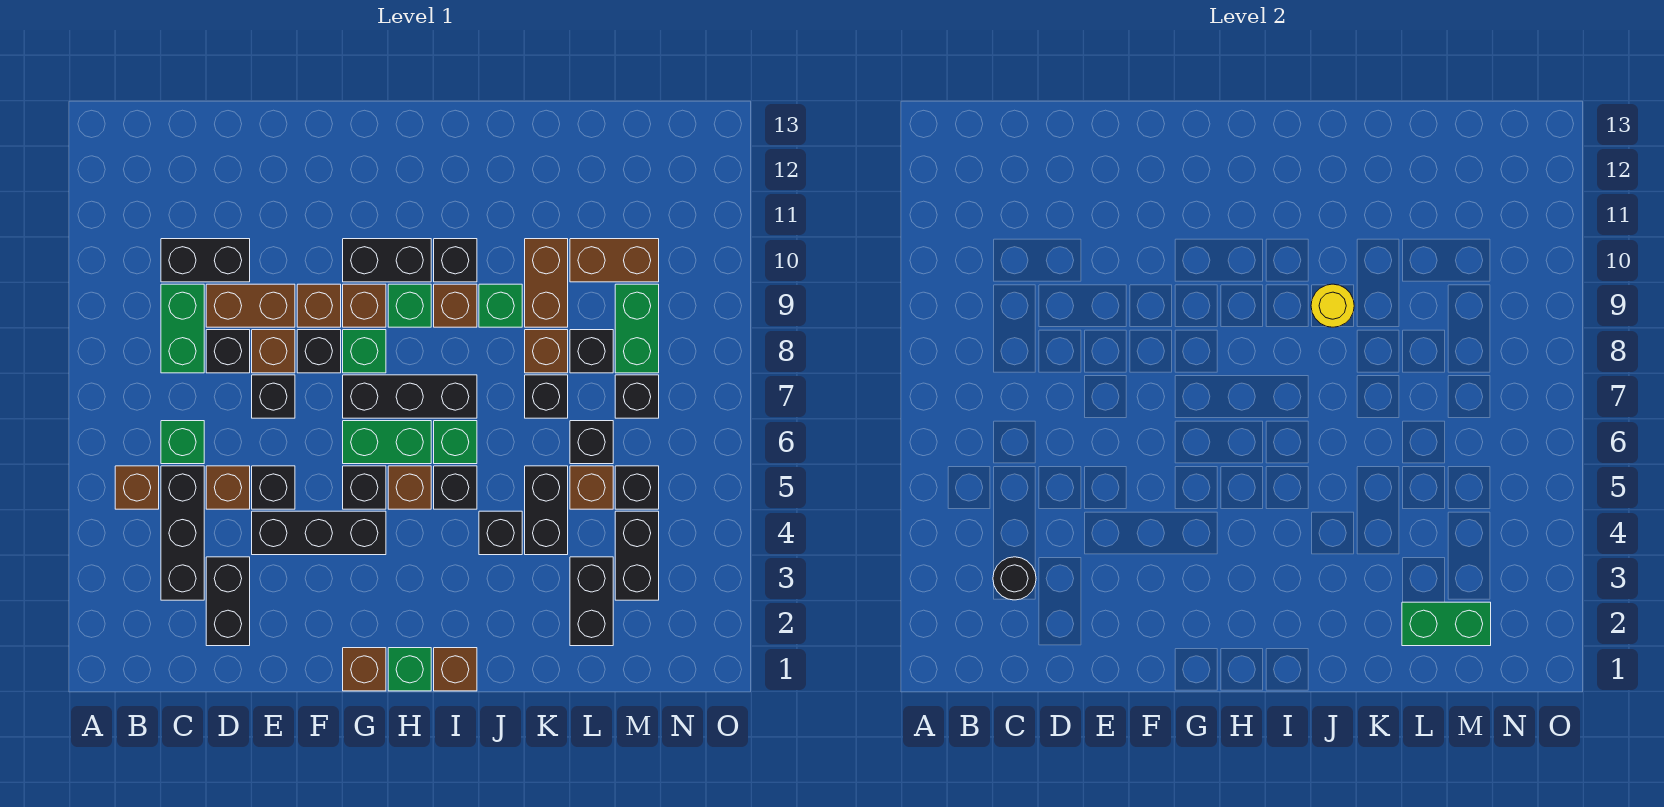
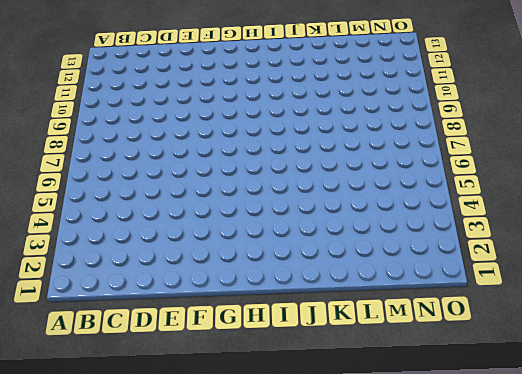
none -> brown brick B5 level 1
none -> black brick C3:C5 level 1
none -> green brick C6 level 1
none -> green brick C8:C9 level 1

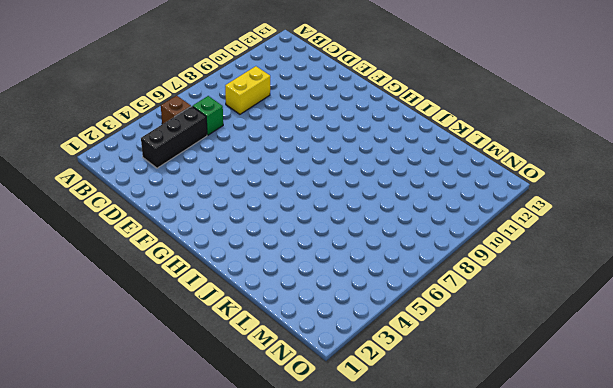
yellow brick C8:C9 level 1 -> green brick C8:C9 level 1
none -> black brick C10:D10 level 1
none -> black brick D2:D3 level 1
none -> brown brick D5 level 1
none -> black brick D8 level 1

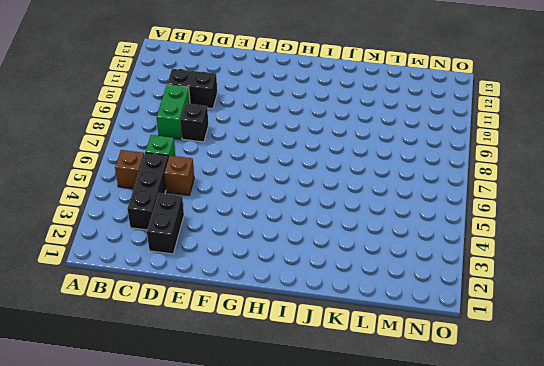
none -> brown brick D9:E9 level 1
none -> black brick E4:G4 level 1
none -> black brick E5 level 1
none -> black brick E7 level 1

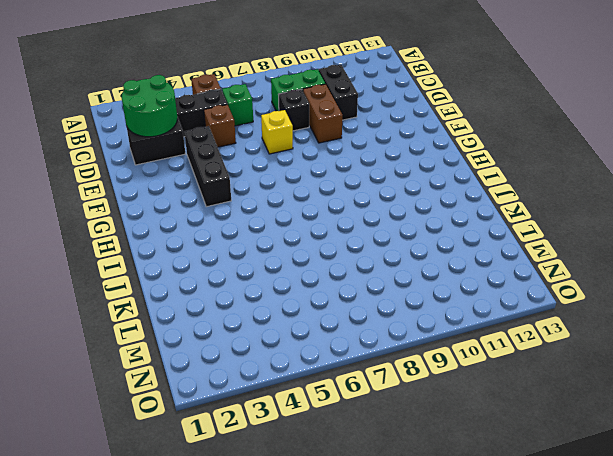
green round brick C2:D3 level 2 -> black round brick C3 level 2
yellow brick E7 level 1 -> black brick E7 level 1
none -> black brick E5 level 1
none -> brown brick E8 level 1
none -> black brick F8 level 1
none -> brown brick F9 level 1

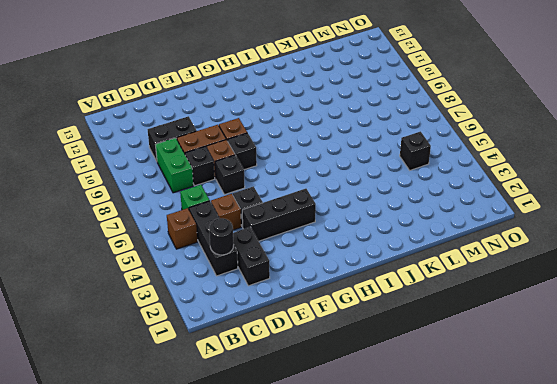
none -> brown brick G1 level 1
none -> black brick G5 level 1
none -> green brick G6:H6 level 1
none -> black brick G7:I7 level 1

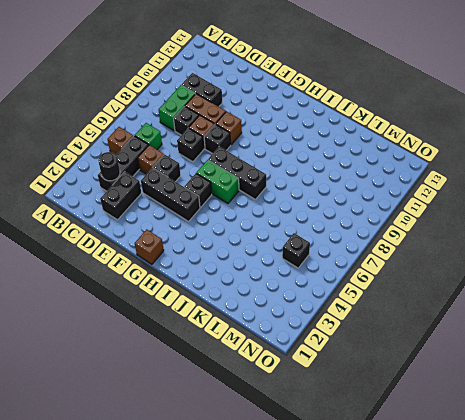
none -> green brick G8 level 1
none -> brown brick G9 level 1
none -> black brick G10:H10 level 1
none -> green brick H1 level 1

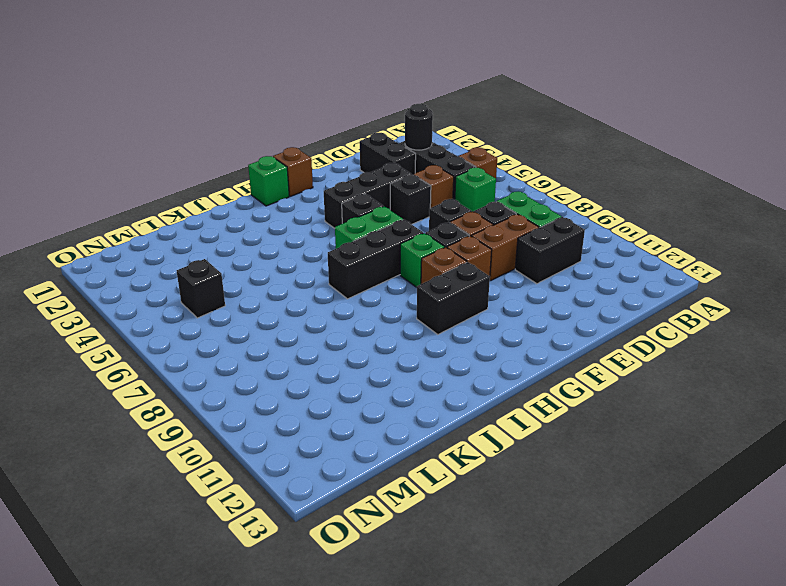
none -> brown brick H5 level 1
none -> green brick H9 level 1
none -> brown brick I1 level 1
none -> black brick I5 level 1

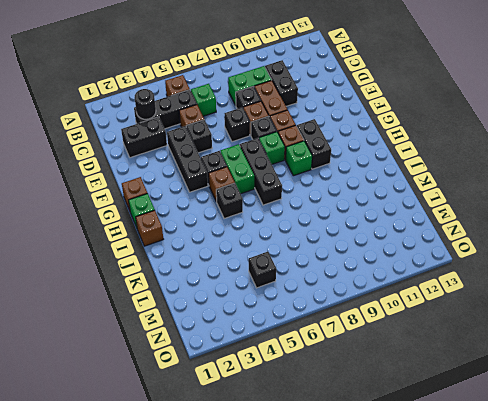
none -> green brick I6 level 1
none -> brown brick I9 level 1
none -> black brick I10 level 1
none -> black brick J4 level 1

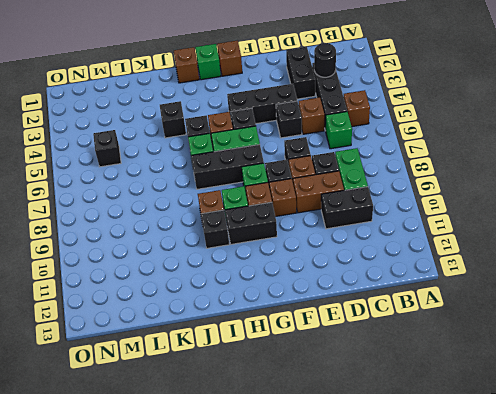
none -> green brick J9 level 1
none -> black brick K4:K5 level 1
none -> black brick K7 level 1
none -> brown brick K8 level 1

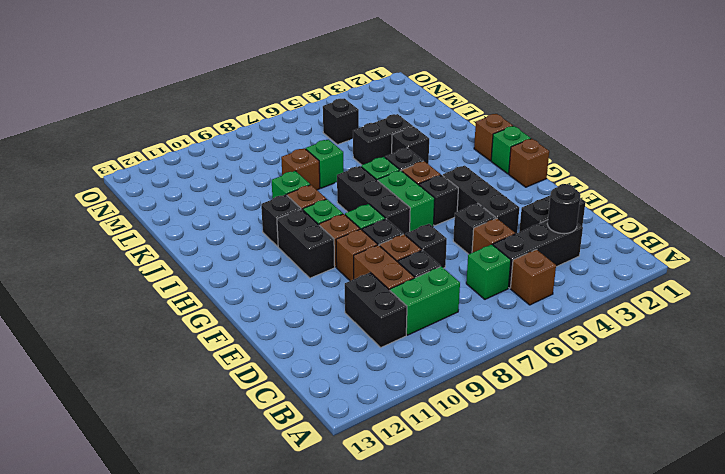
green brick K7 level 1 -> black brick K7 level 1
none -> brown brick K9:K10 level 1
none -> black brick L2:L3 level 1
none -> brown brick L5 level 1
none -> black brick L6 level 1

